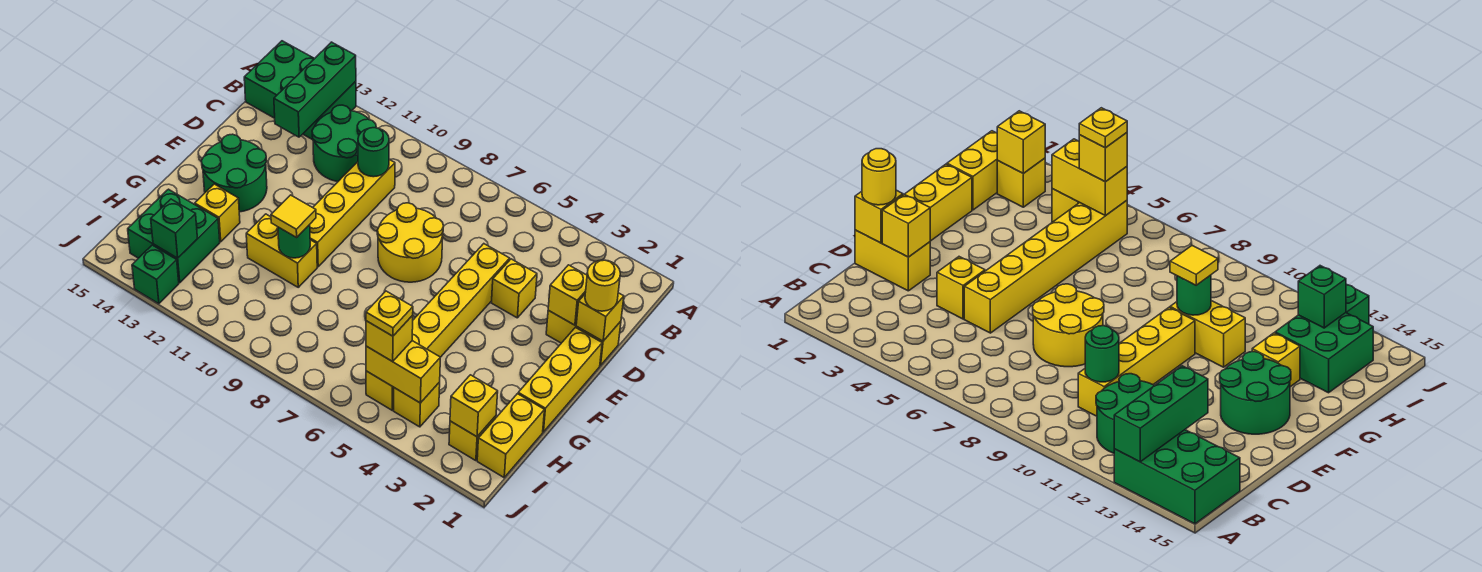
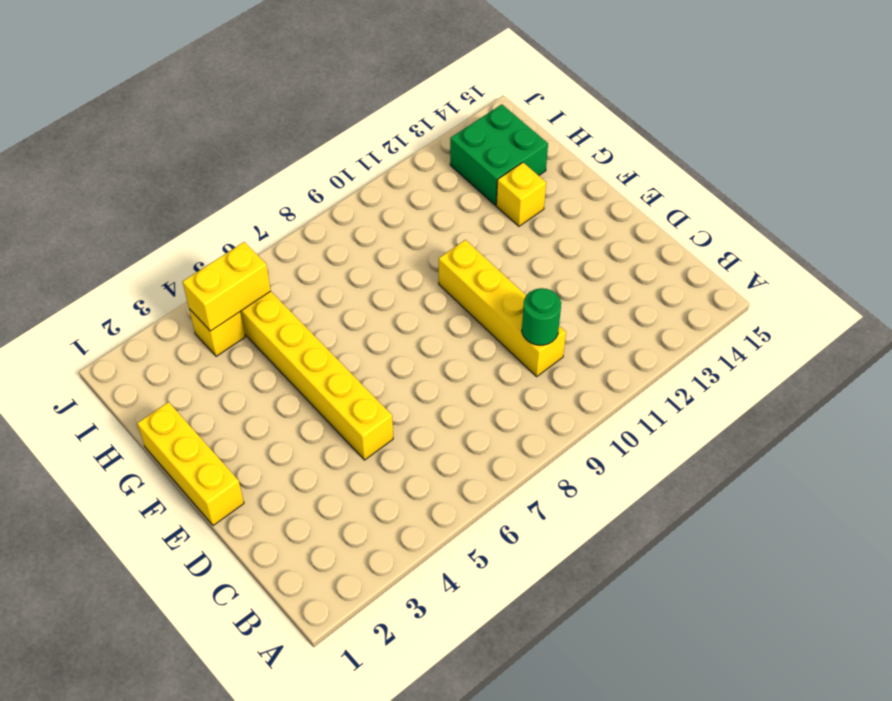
none -> green brick A13:B15 level 1
none -> green round brick B11:C12 level 1
none -> yellow brick D1:D2 level 1

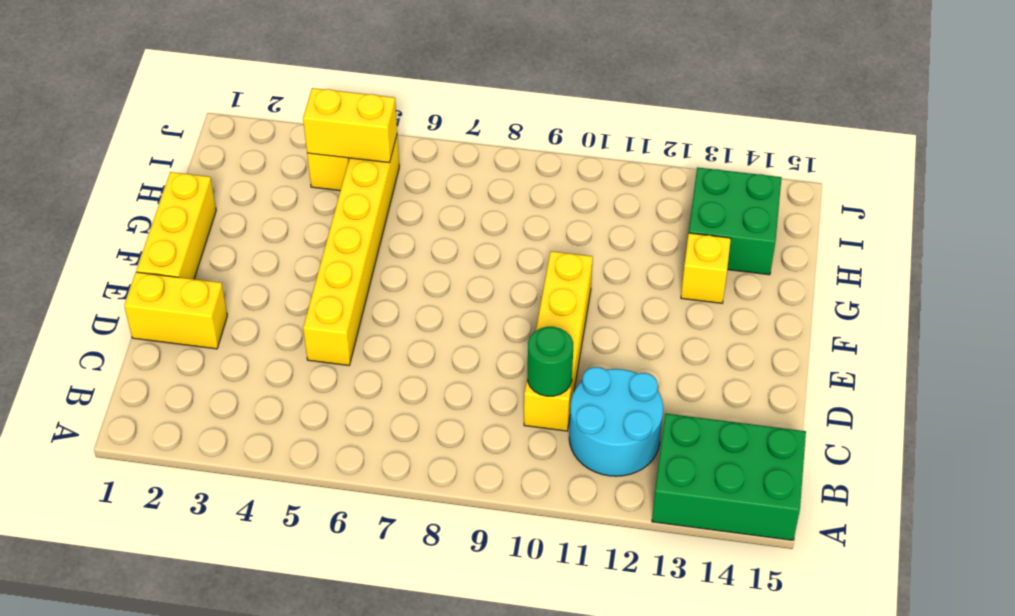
cyan round brick B11:C12 level 1 -> green round brick B11:C12 level 1
none -> yellow brick D4 level 1
none -> yellow round brick D7:E8 level 1
none -> green round brick E13:F14 level 1

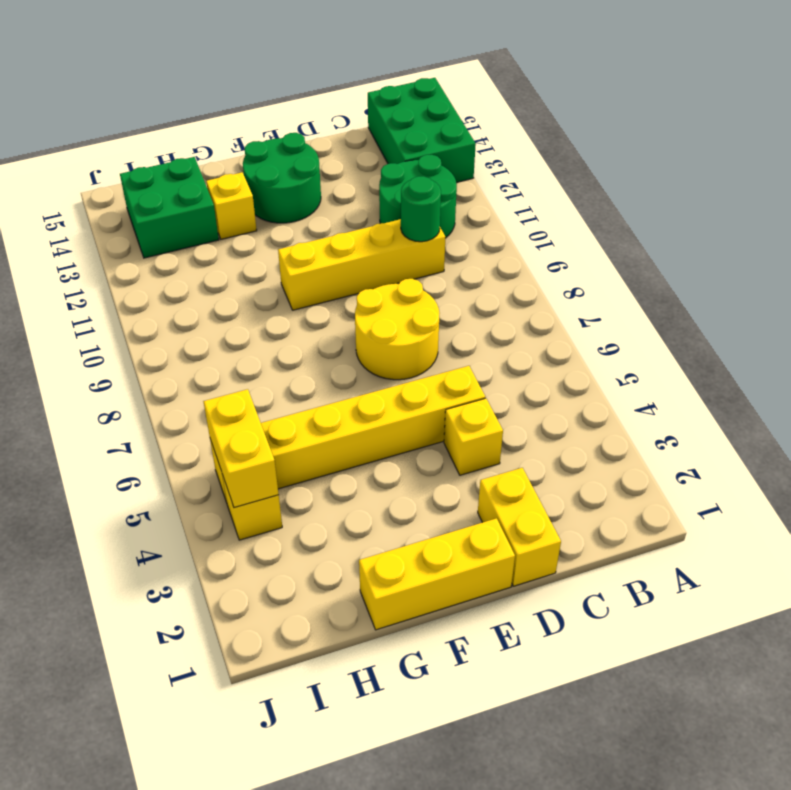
none -> yellow brick G10:G11 level 1
none -> yellow brick H1:I1 level 1
none -> yellow brick I2 level 1

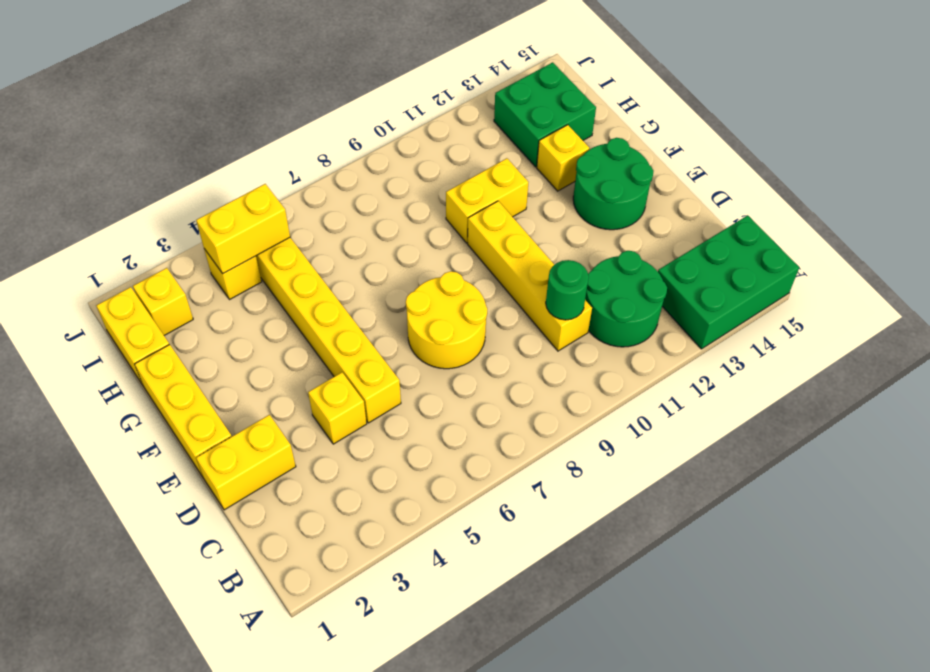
none -> green brick J13 level 1
none -> green brick A13:C13 level 2
none -> yellow brick D1 level 2

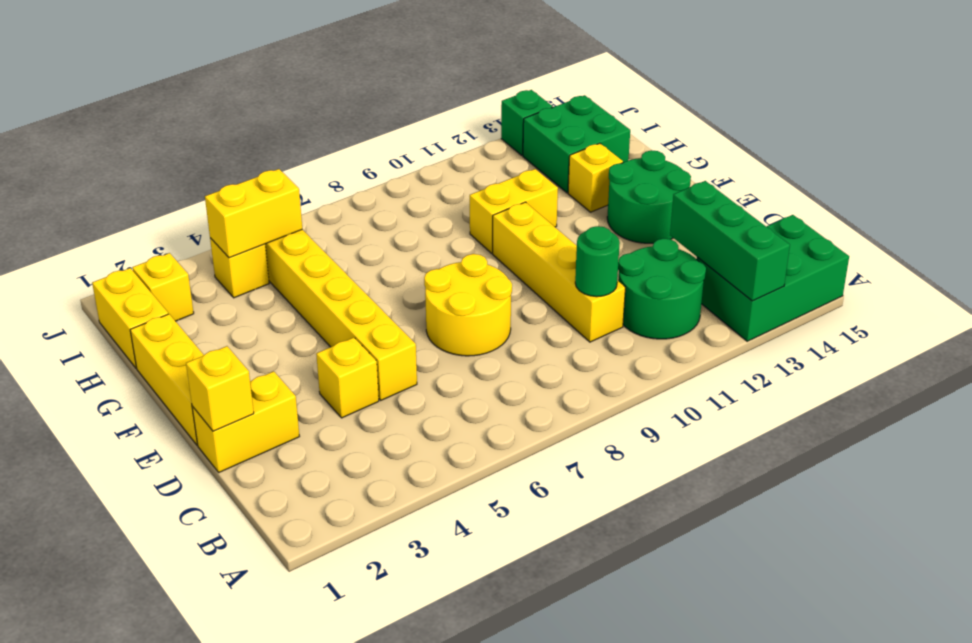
none -> yellow brick D2 level 2
none -> green round brick G10 level 2
none -> yellow brick I2 level 2

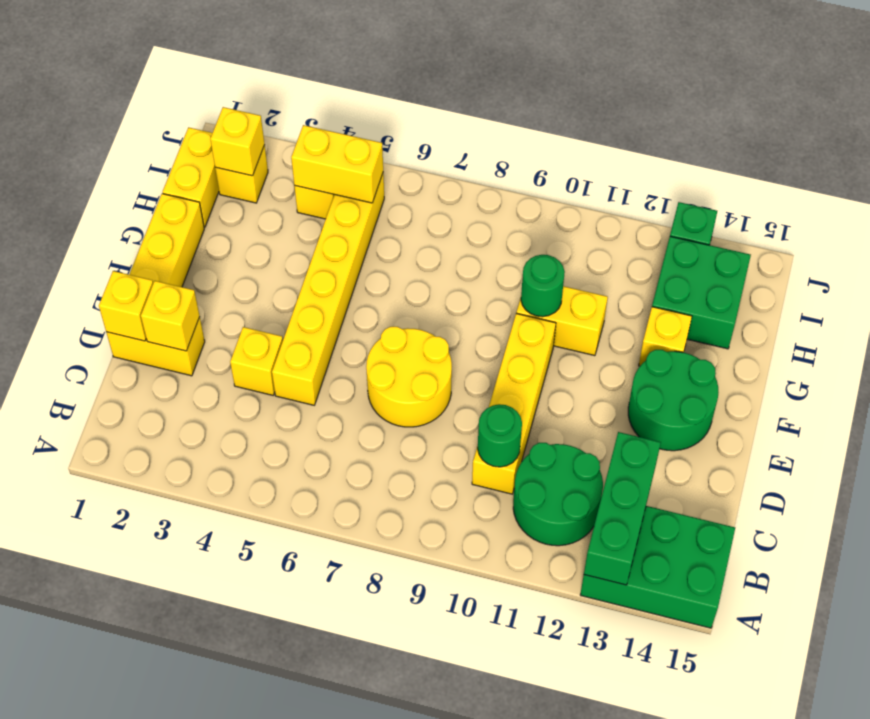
none -> green brick I13 level 2
none -> yellow round brick D1 level 3
none -> yellow tile G10 level 3

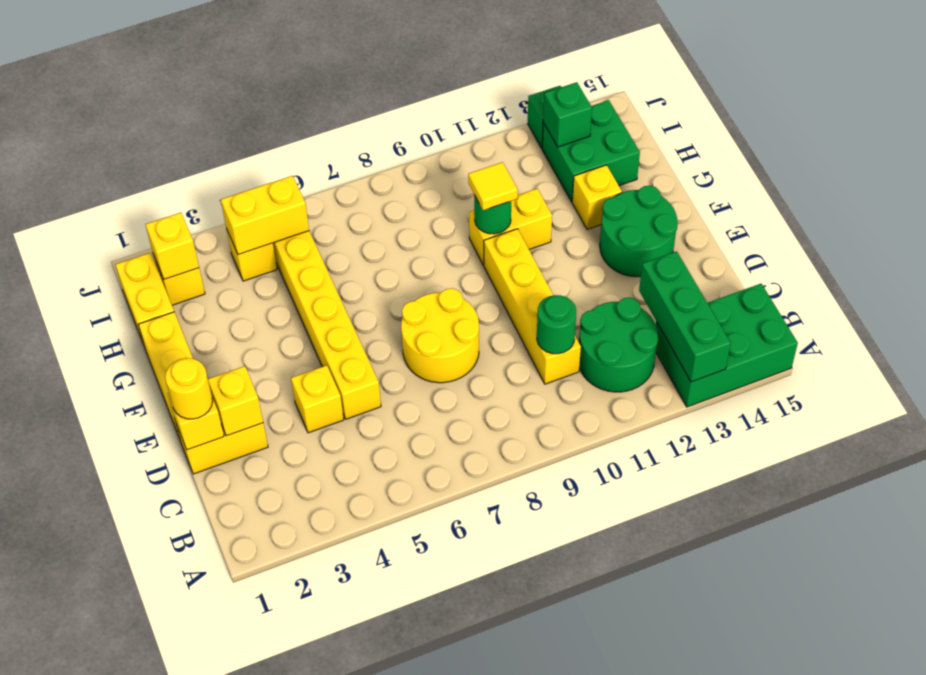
none -> yellow brick I5 level 3
none -> yellow plate I5 level 4

